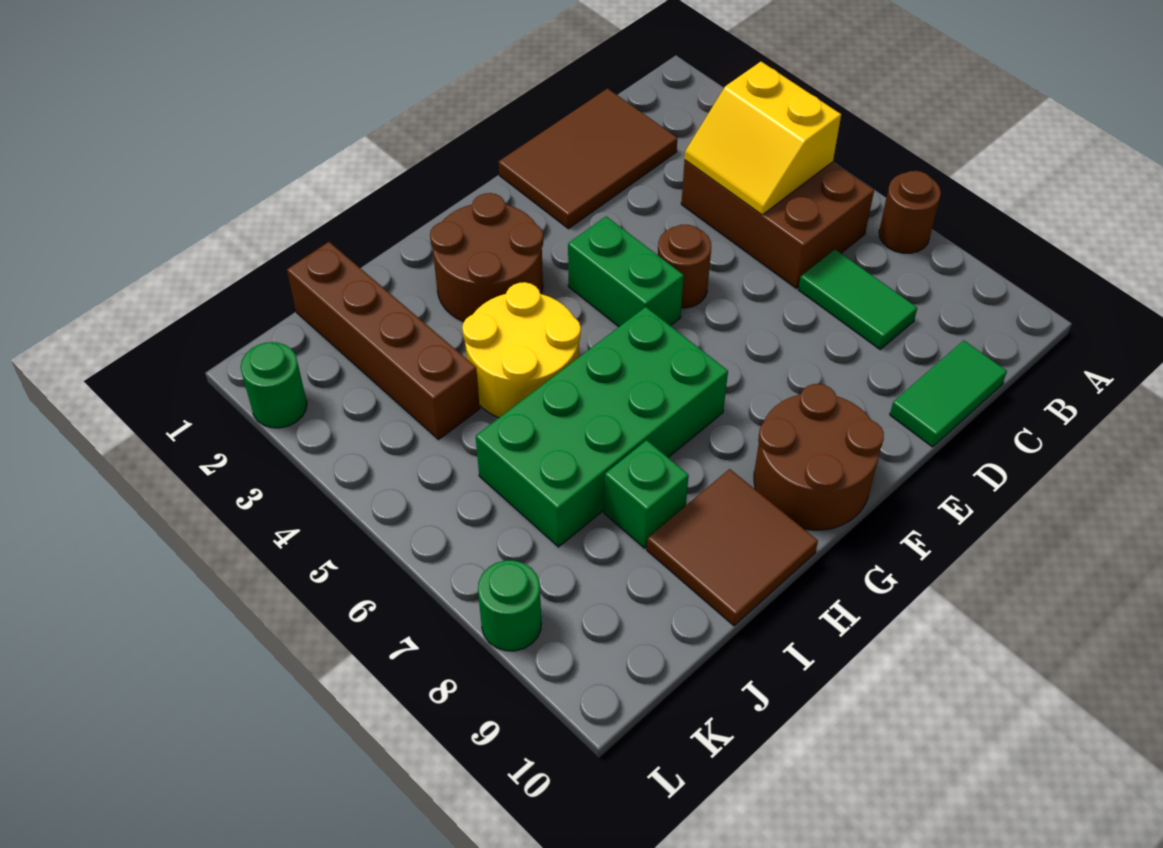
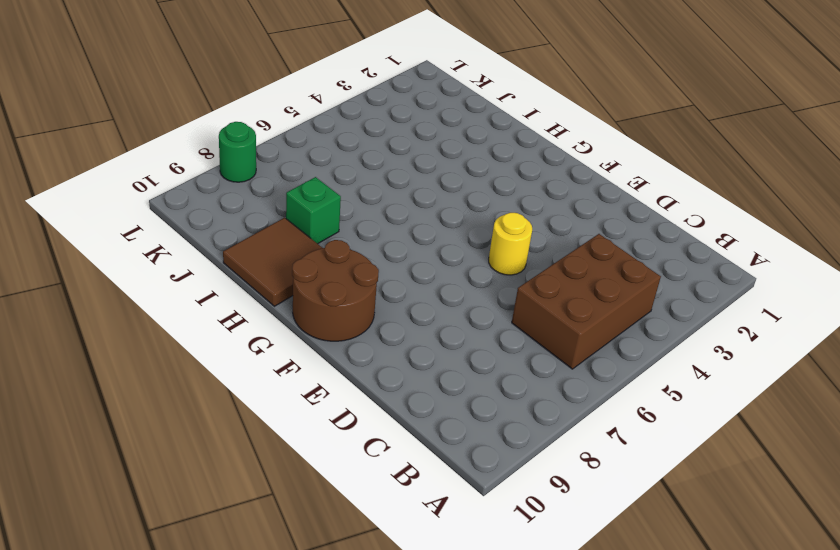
yellow round brick E5 level 1 -> brown round brick E5 level 1
none -> brown round brick A7 level 1
none -> brown tile C1:E2 level 1
none -> green tile C7:C8 level 1

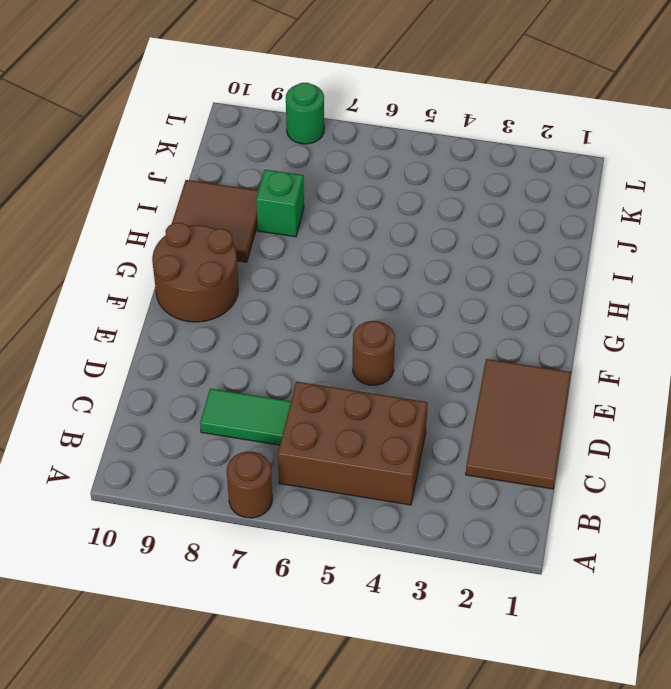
none -> green tile C10:D10 level 1
none -> green brick F4:F5 level 1
none -> brown round brick G2:H3 level 1

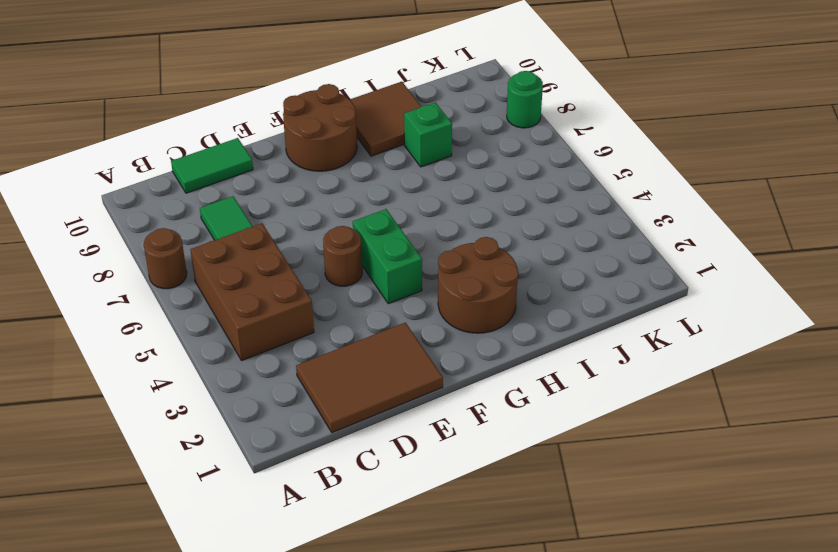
none -> green brick G6:J7 level 1
none -> yellow round brick H4:I5 level 1
none -> brown brick J1:J4 level 1

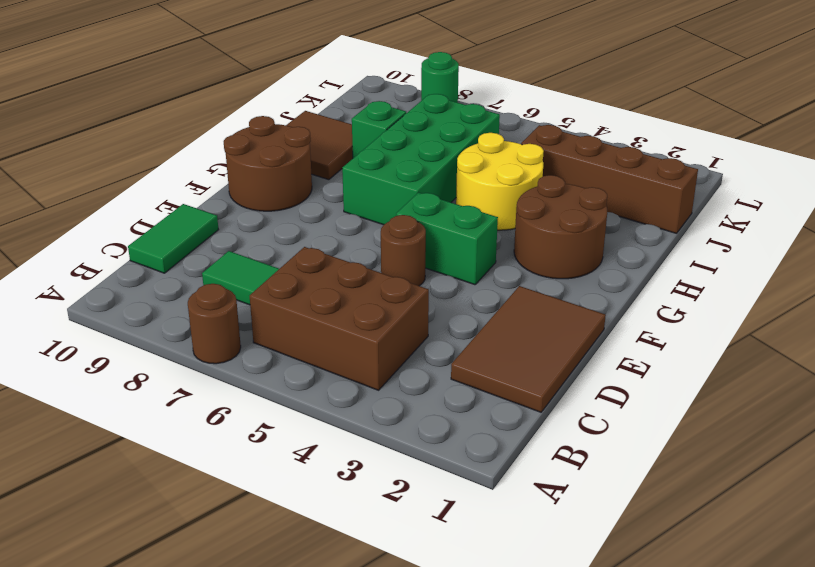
none -> green round brick L2 level 1
none -> yellow slope B4:C5 level 2 top B

